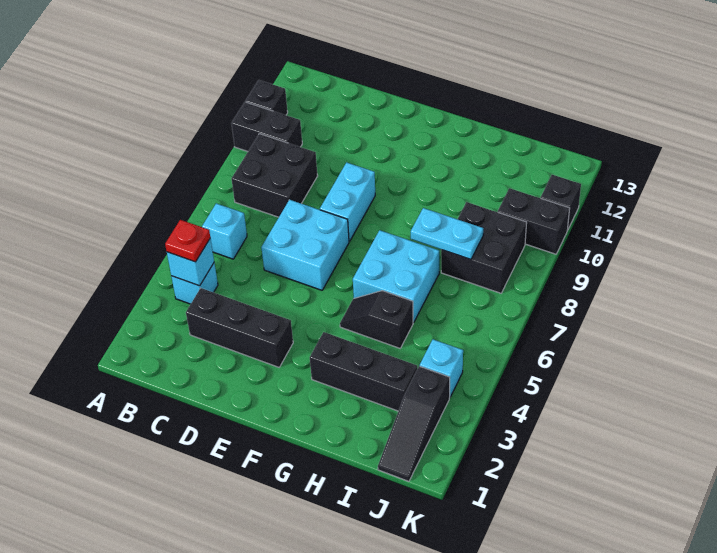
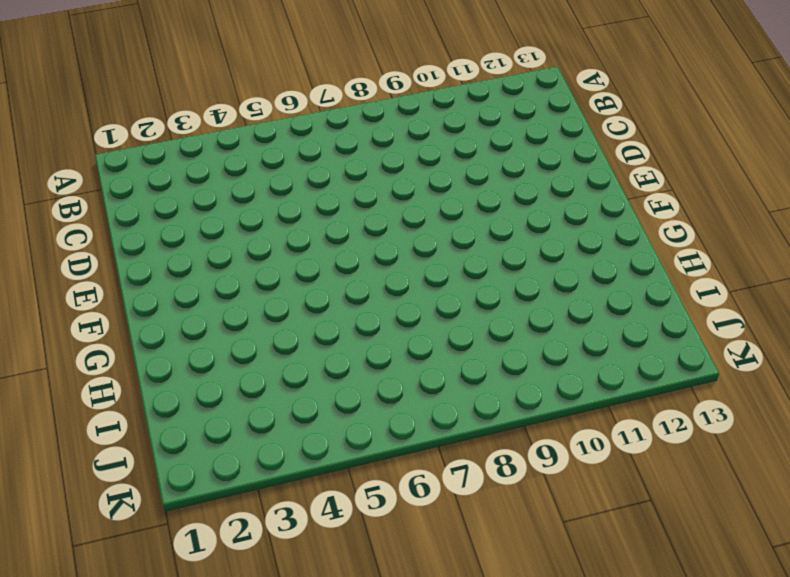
none -> black brick A10:B10 level 1
none -> black brick A11 level 1
none -> cyan brick B4 level 1

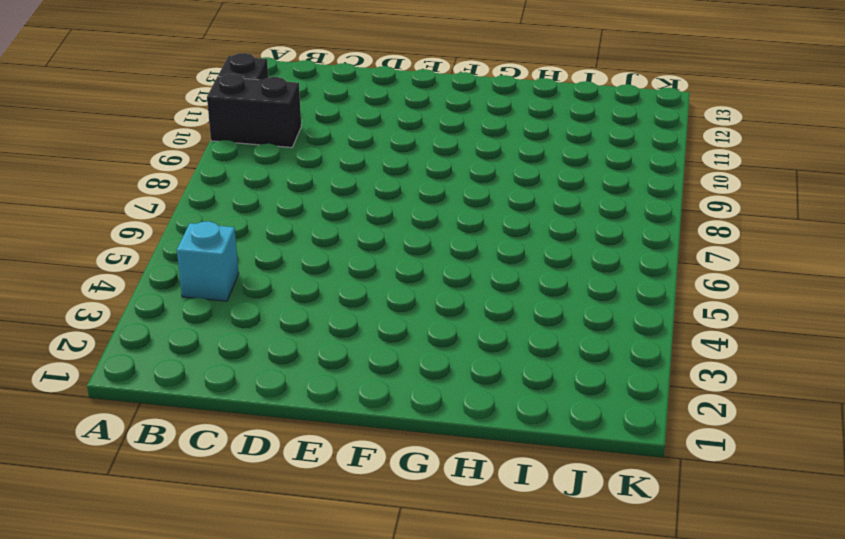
none -> cyan brick B6 level 1
none -> black brick B8:C9 level 1
none -> black brick C3:E3 level 1

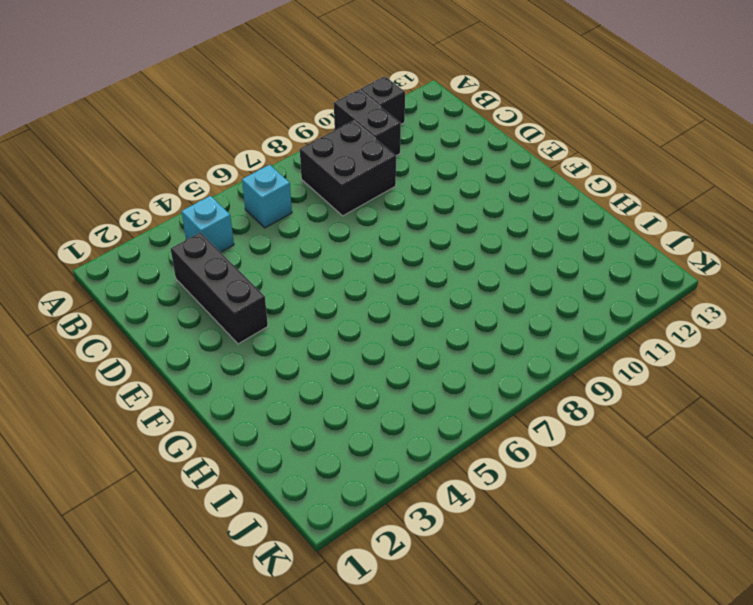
none -> cyan brick D6:E7 level 1
none -> cyan brick E8:E9 level 1
none -> black brick G3:I3 level 1

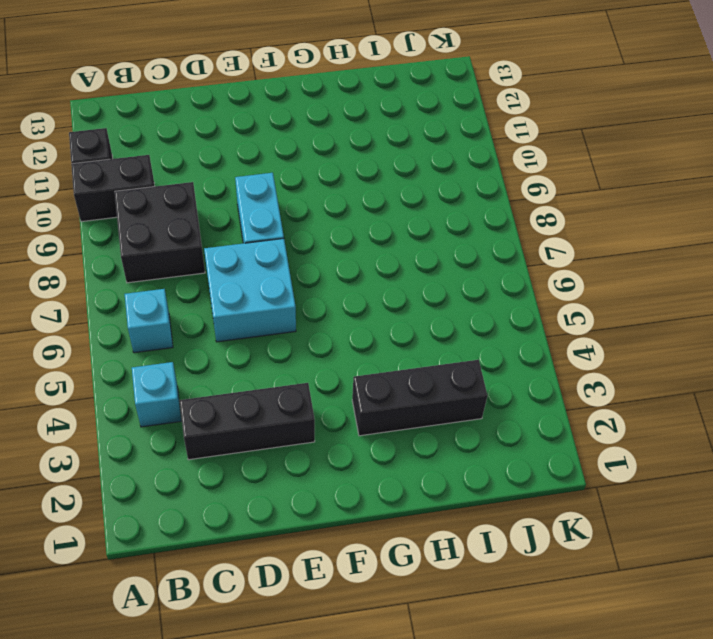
none -> black slope G5:H5 level 1 top H
none -> cyan brick G6:H7 level 1
none -> black brick I8:J9 level 1

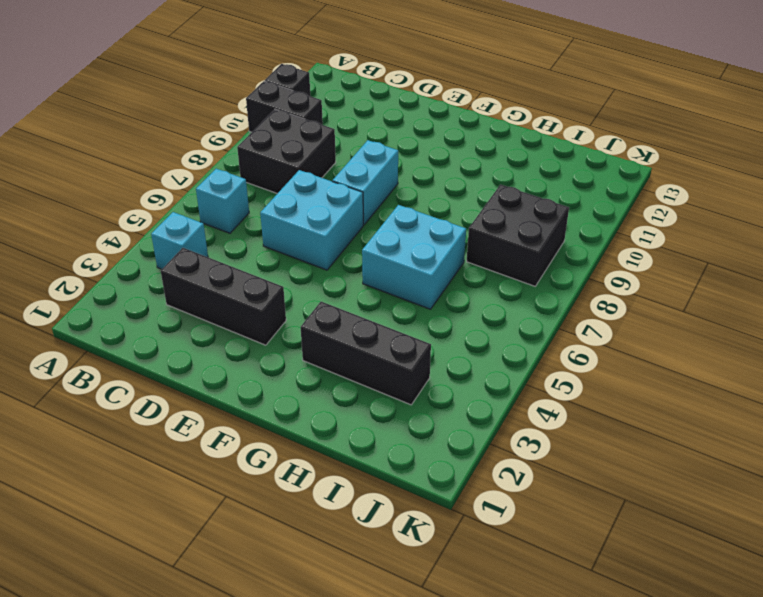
none -> black slope G5:H5 level 1 top H
none -> black slope J1:J3 level 1 top 3
none -> cyan brick J4 level 1

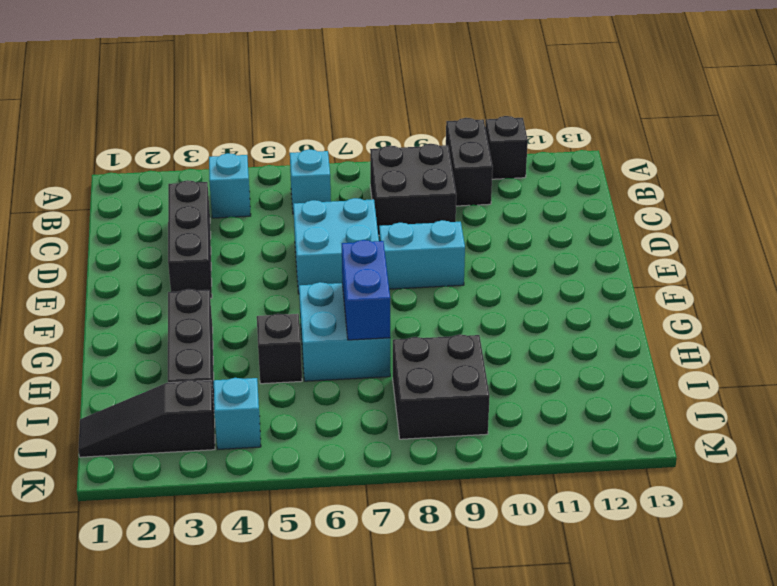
blue brick G7:H7 level 2 -> none
none -> black brick J10:K10 level 1
none -> black brick K11 level 1
none -> cyan brick B4 level 2

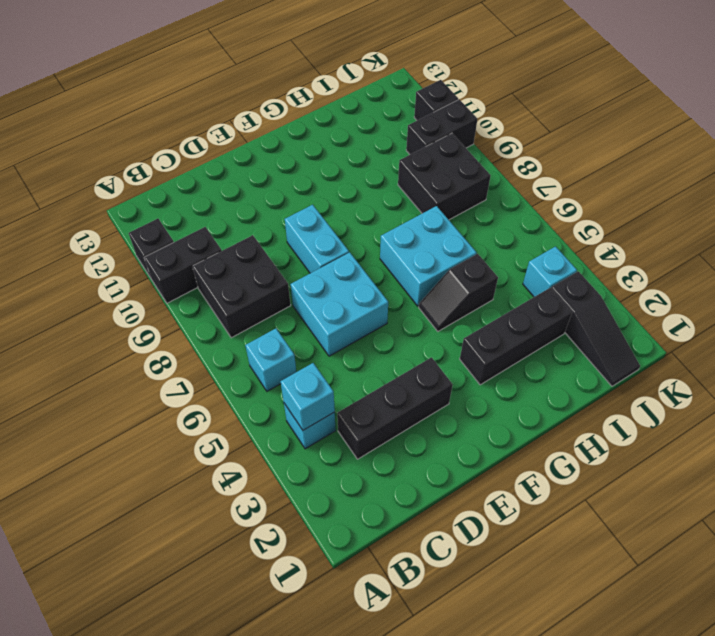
none -> cyan plate H8:I8 level 2
none -> red plate B4 level 3

